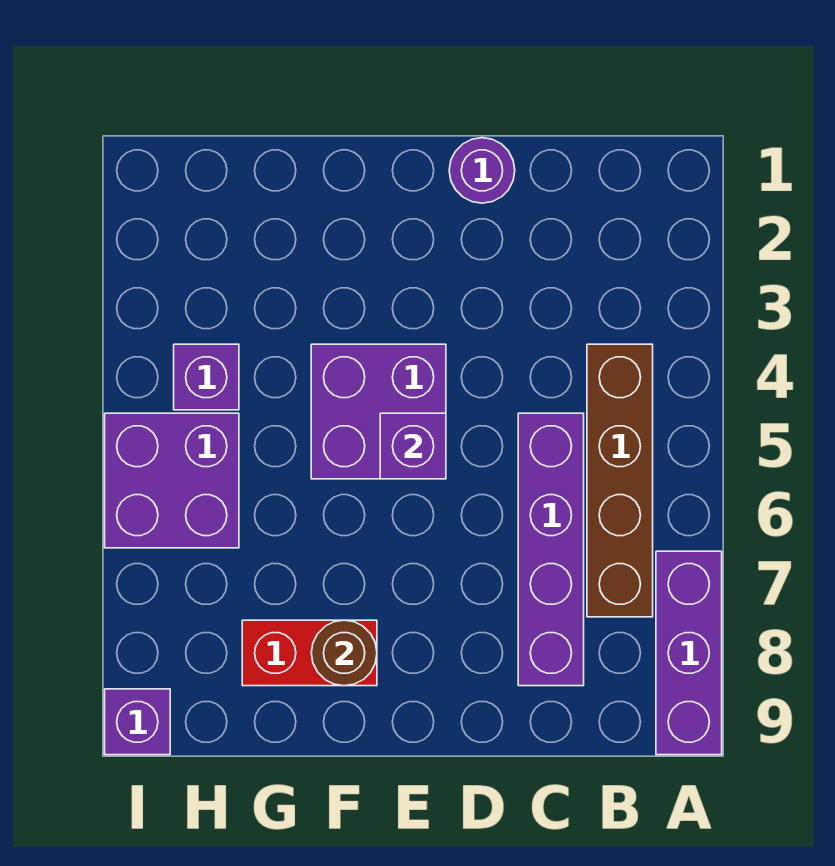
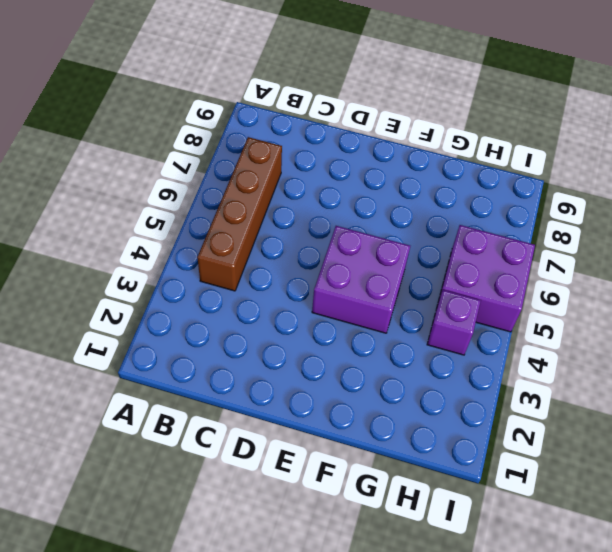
none -> purple brick A7:A9 level 1
none -> purple brick C5:C8 level 1

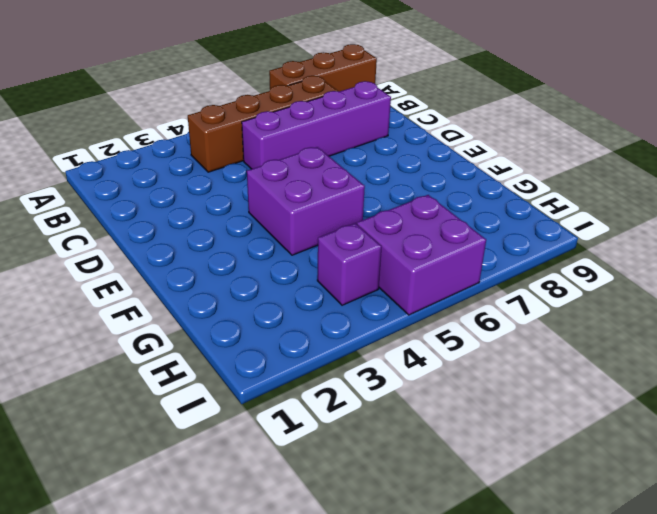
brown brick A7:A9 level 1 -> purple brick A7:A9 level 1
none -> purple round brick D1 level 1
none -> red brick F8:G8 level 1

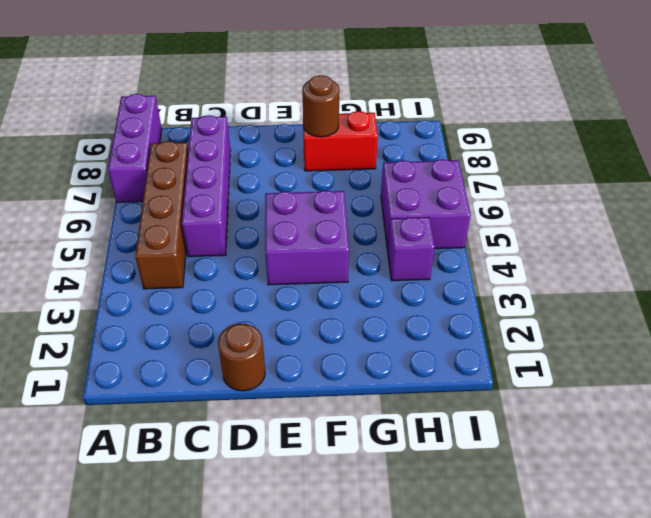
brown round brick D1 level 1 -> purple round brick D1 level 1
none -> purple brick I9 level 1
none -> purple brick E5 level 2

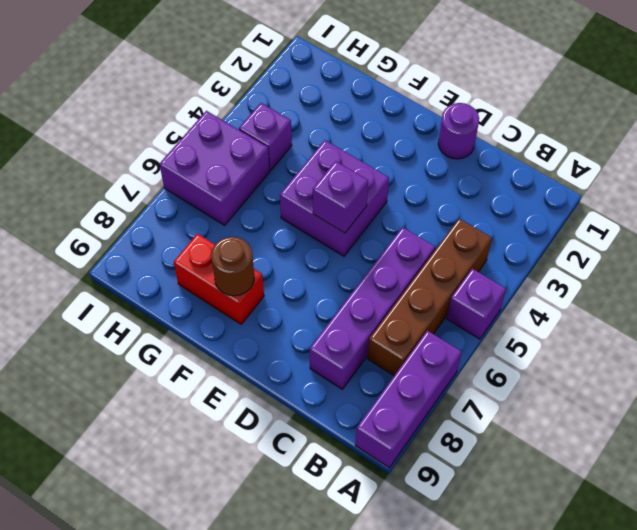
purple brick A5 level 1 -> purple brick I9 level 1

